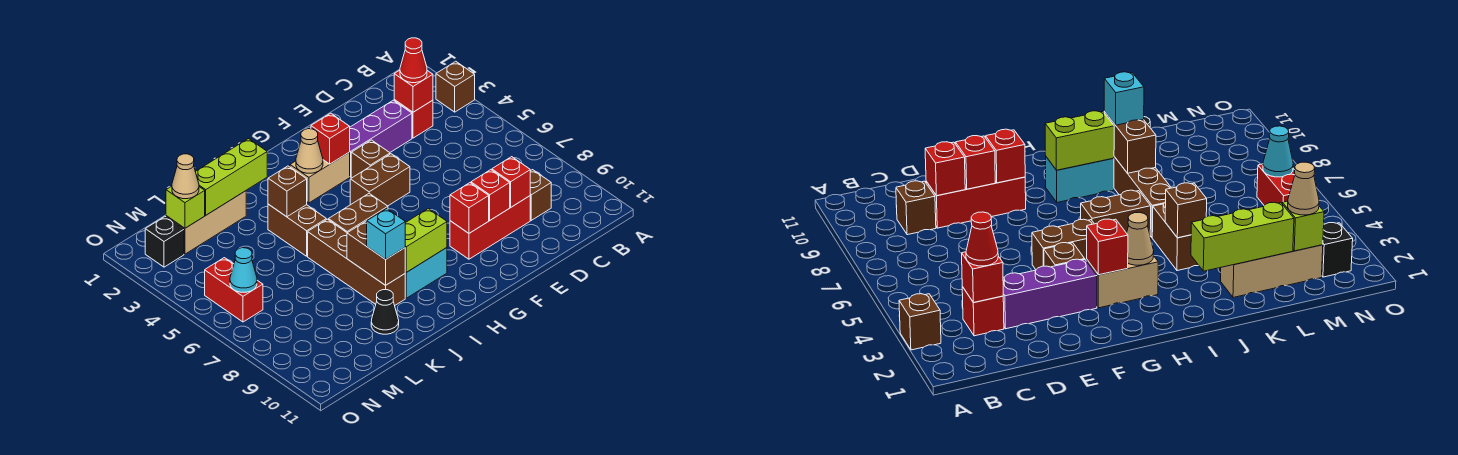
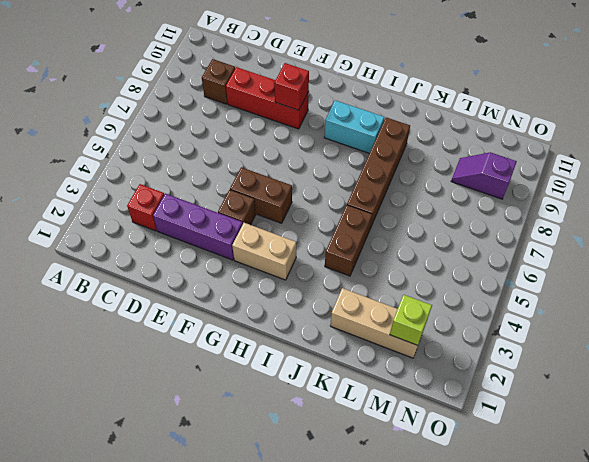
purple slope M9:N9 level 1 top N -> none
none -> brown brick A3 level 1
none -> brown brick H6:I6 level 1
none -> black cone K10 level 1
none -> black brick N2 level 1

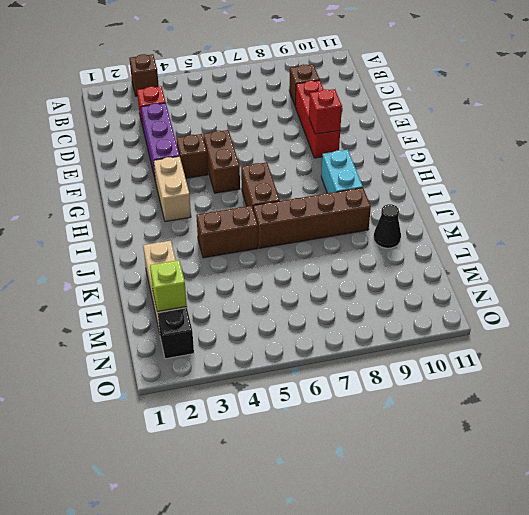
none -> red brick N5:N6 level 1
none -> red brick C3 level 2
none -> red brick D9 level 2
none -> red brick E9 level 2

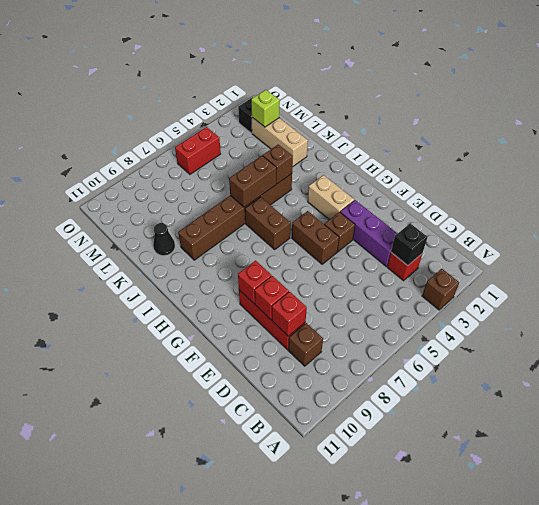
black brick C3 level 2 -> red brick C3 level 2
brown brick J5:J6 level 2 -> brown brick J8:J9 level 2
none -> cyan brick H9:I9 level 1
none -> red brick G3 level 2
none -> tan cone H3 level 2
none -> lime brick H9:I9 level 2

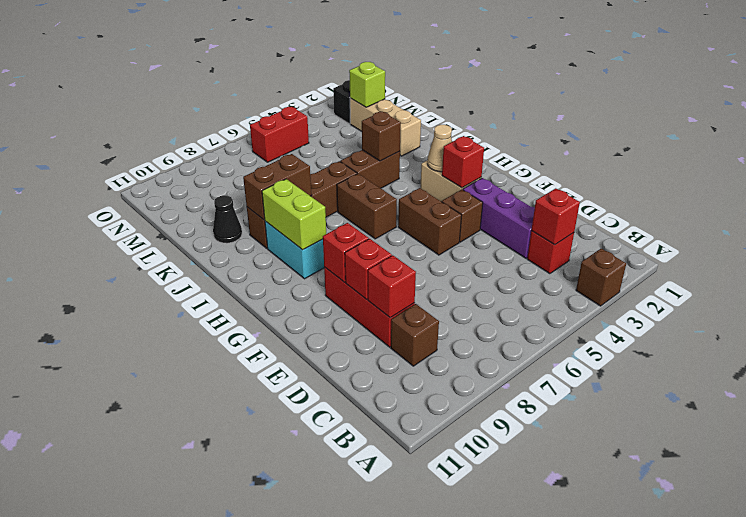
none -> lime brick J2:L2 level 2
none -> cyan cone N6 level 2
none -> red cone C3 level 3
none -> cyan brick J9 level 3

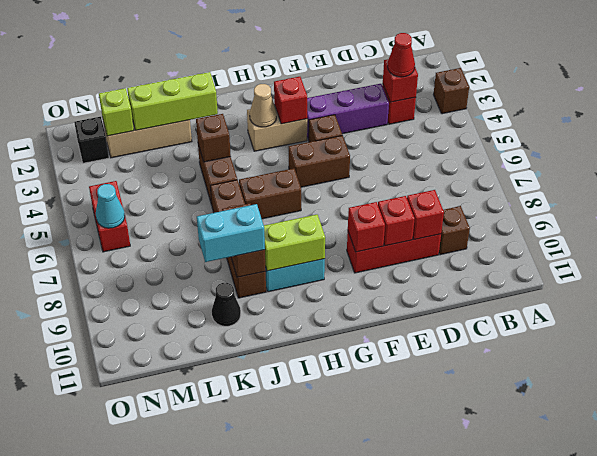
cyan brick J9:K9 level 3 -> cyan brick J9 level 3
none -> tan cone M2 level 3

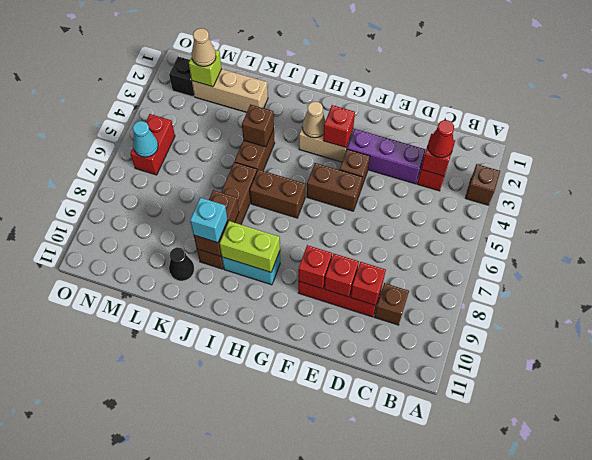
none -> lime brick J2:L2 level 2

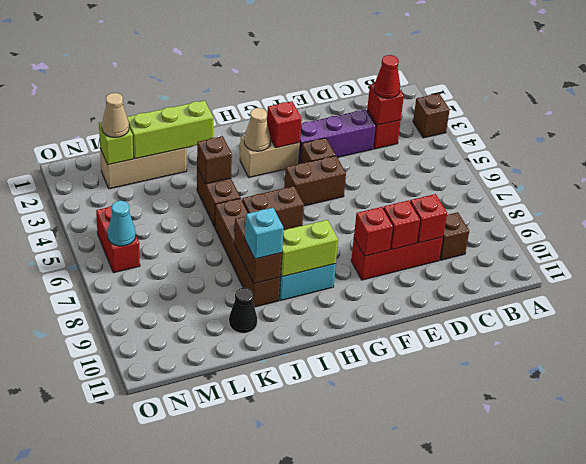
none -> black brick N2 level 1

